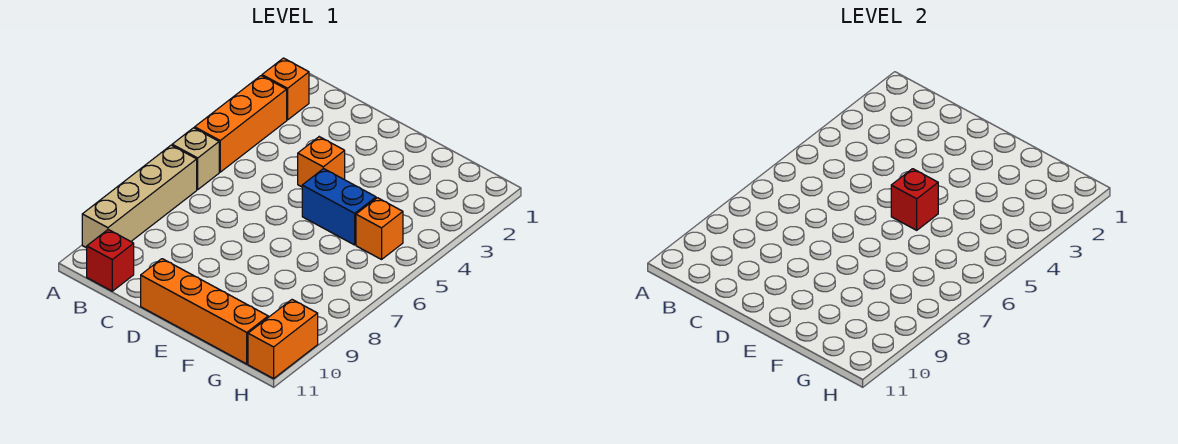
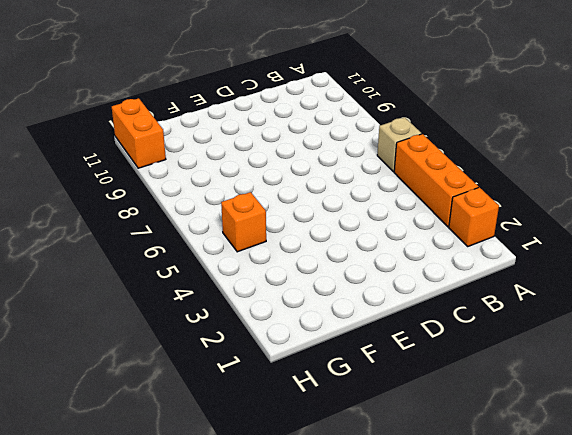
none -> tan brick A7:A10 level 1
none -> red brick B11 level 1

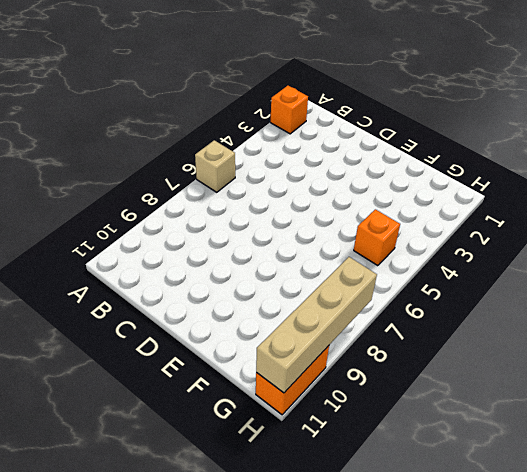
tan brick H8:H11 level 2 -> tan brick A7:A10 level 1
none -> orange brick A3:A5 level 1
none -> red brick B11 level 1

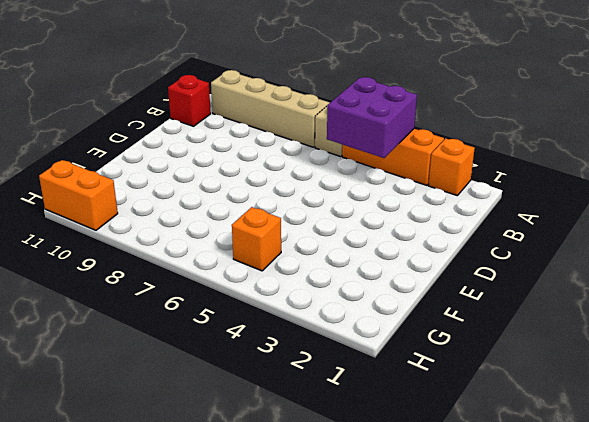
purple brick A4:B5 level 2 -> none
none -> orange brick D4 level 1
none -> orange brick D11:G11 level 1

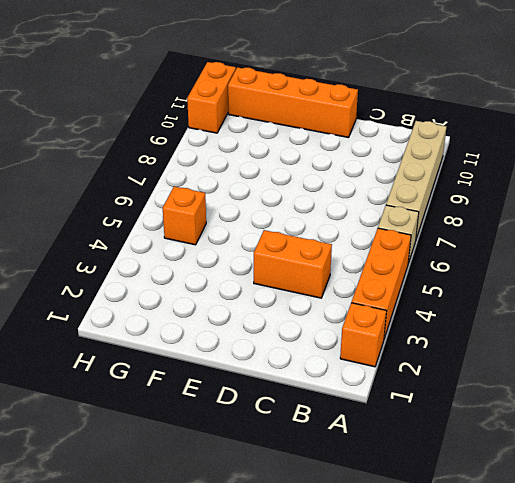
orange brick C4:D4 level 1 -> orange brick D4 level 1
none -> red brick B11 level 1
none -> blue brick E5:F5 level 1

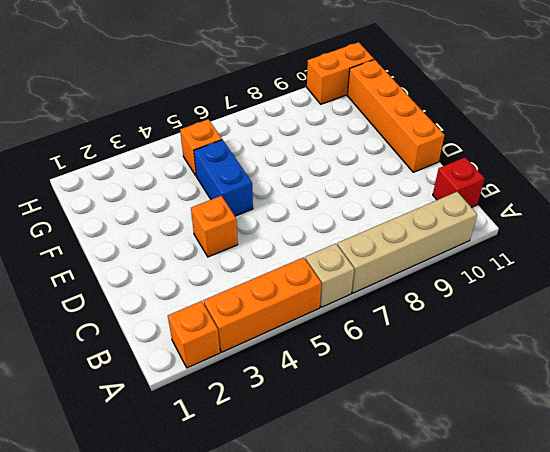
none -> red brick E5 level 2

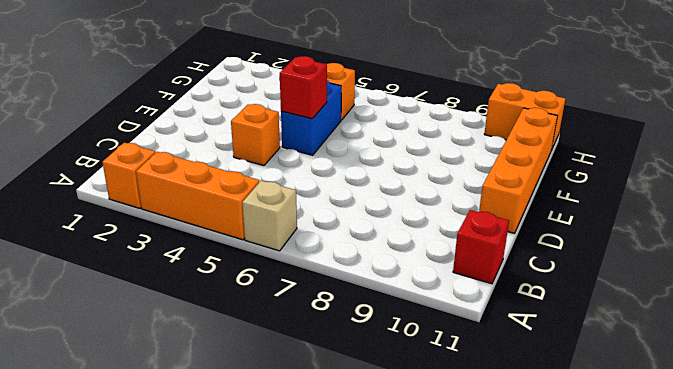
none -> tan brick A7:A10 level 1

